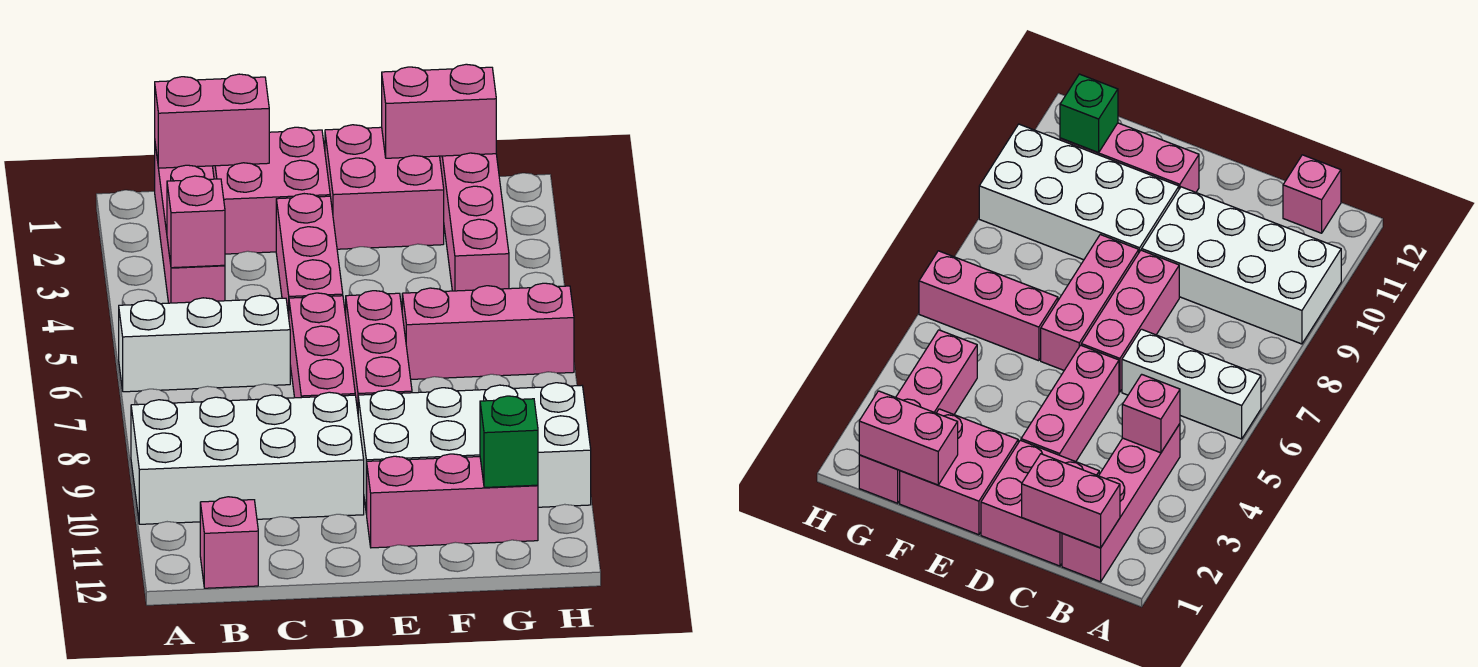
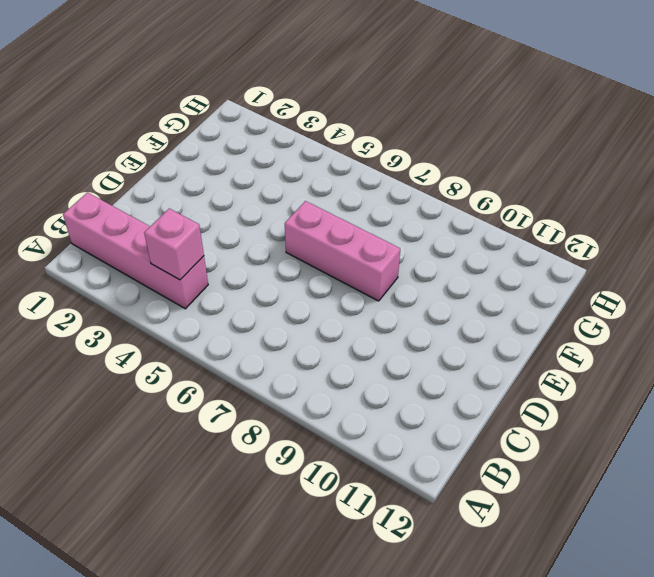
none -> white brick A6:C6 level 1
none -> white brick A9:D10 level 1
none -> pink brick B12 level 1

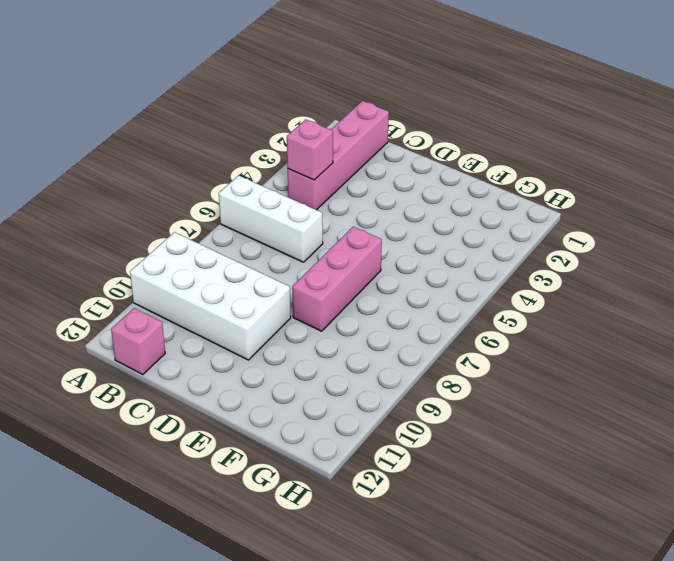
none -> pink brick C1:D2 level 1
none -> pink brick D3:D5 level 1
none -> pink brick D6:D8 level 1

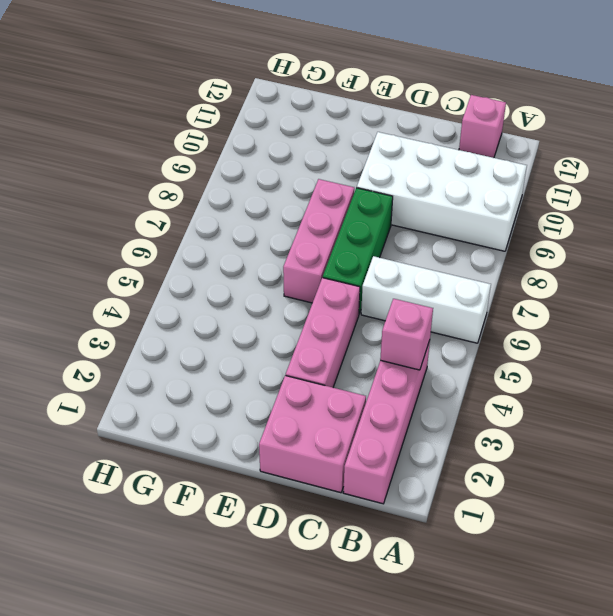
green brick D6:D8 level 1 -> pink brick D6:D8 level 1
none -> pink brick E1:F2 level 1
none -> white brick E9:H10 level 1
none -> pink brick E11:G11 level 1

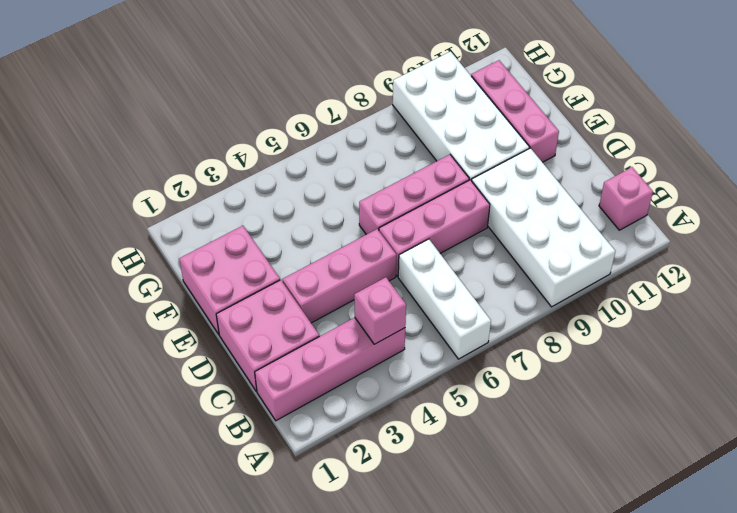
none -> pink brick F6:H6 level 1
none -> pink brick G1:G4 level 1
none -> pink brick B1:C1 level 2

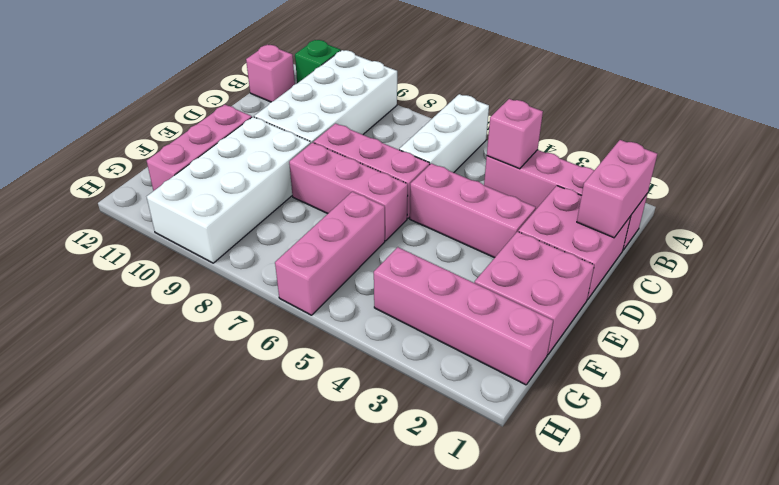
green brick A11 level 1 -> green brick G11 level 2
none -> pink brick F1:G1 level 2

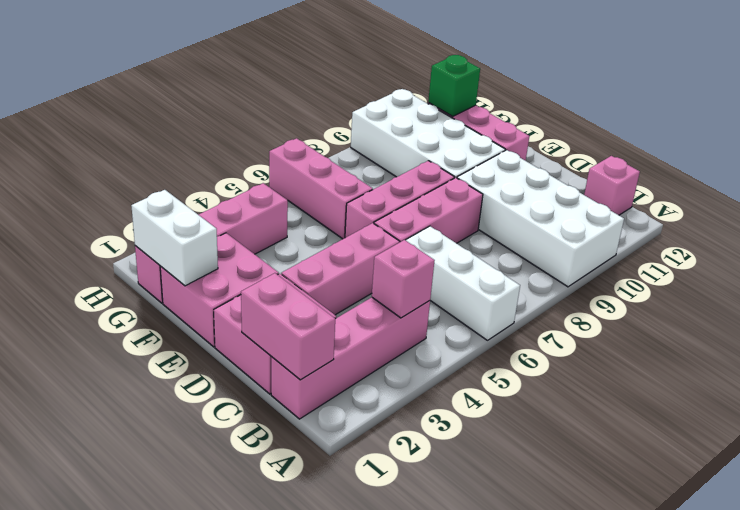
white brick F1:G1 level 2 -> pink brick F1:G1 level 2

